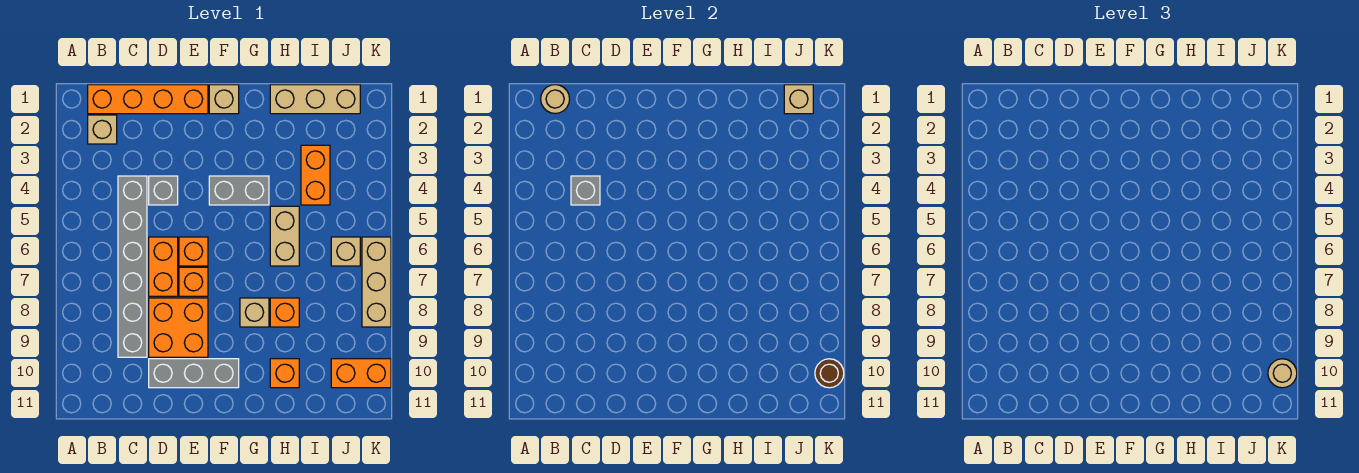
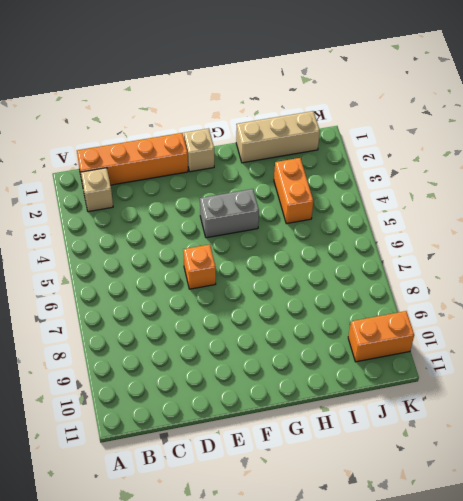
none -> grey brick C4:C9 level 1
none -> grey brick D4 level 1
none -> orange brick D6:D7 level 1

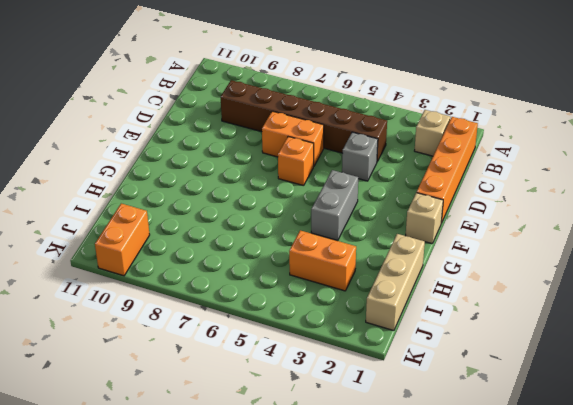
brown brick C4:C9 level 1 -> grey brick C4:C9 level 1
none -> orange brick D8:E9 level 1
none -> grey brick D10:F10 level 1
none -> orange brick E7 level 1

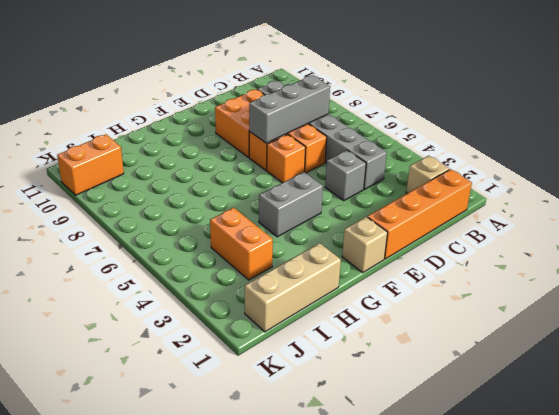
grey brick C7:E7 level 2 -> grey brick D10:F10 level 1
none -> tan brick G8 level 1
none -> tan brick H5:H6 level 1
none -> orange brick H8 level 1

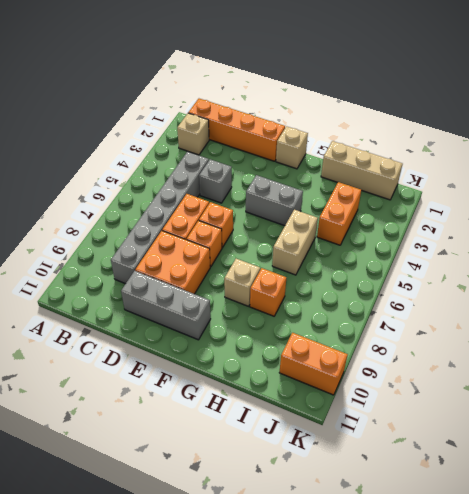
none -> orange brick H10 level 1
none -> tan brick J6 level 1
none -> tan brick K6:K8 level 1

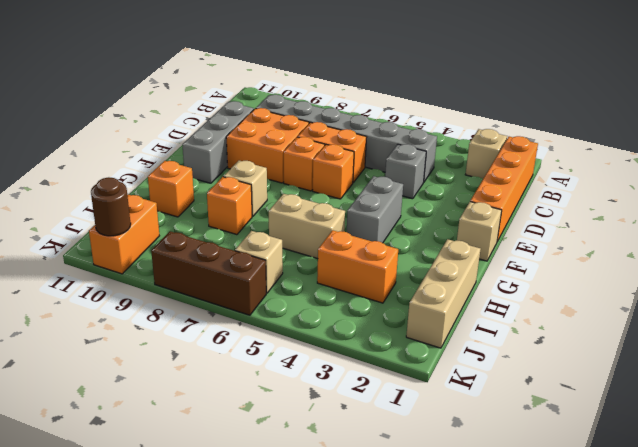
brown brick K6:K8 level 1 -> tan brick K6:K8 level 1
none -> tan round brick B1 level 2
none -> grey brick C4 level 2
none -> tan brick J1 level 2

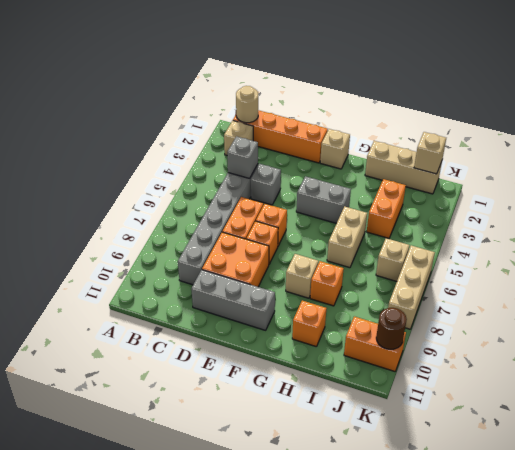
none -> tan round brick K10 level 3

